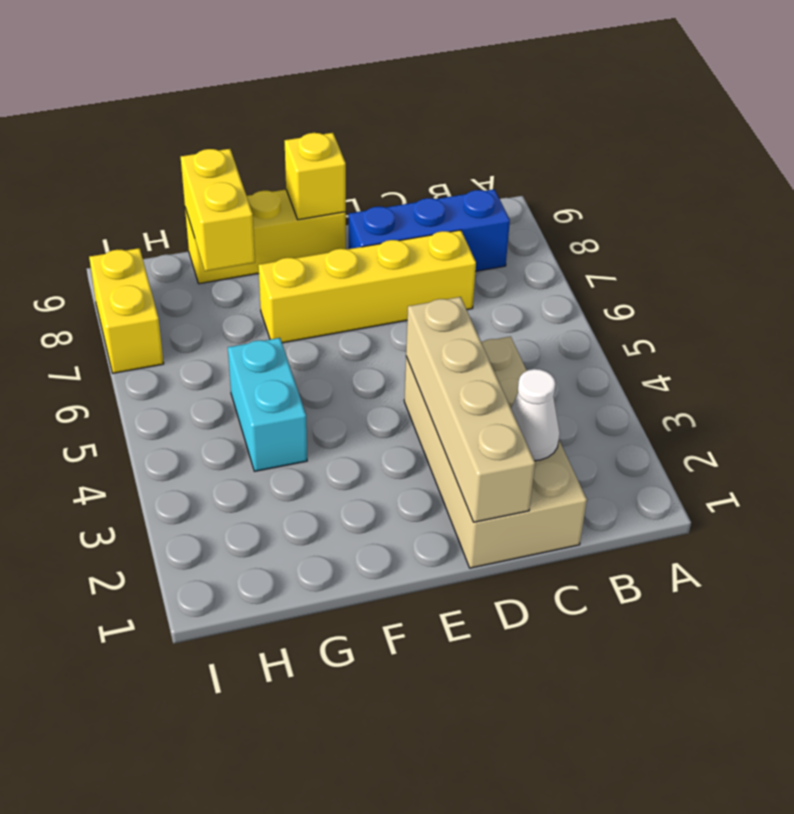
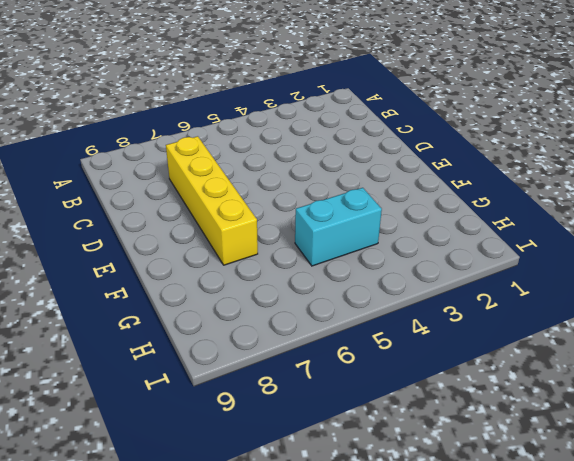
none -> blue brick B8:D8 level 1
none -> tan brick C1:D4 level 1

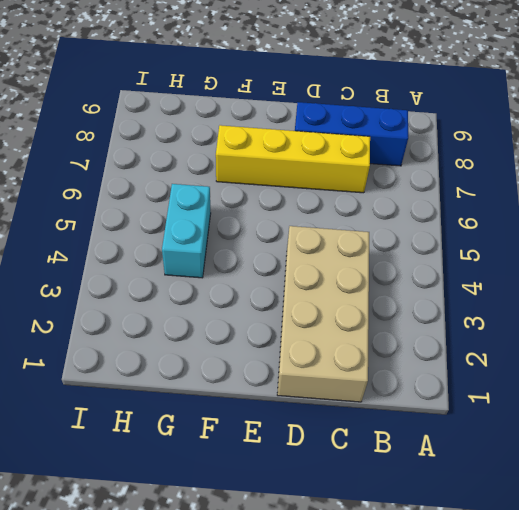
none -> yellow brick E9:G9 level 1
none -> yellow brick I7:I8 level 1

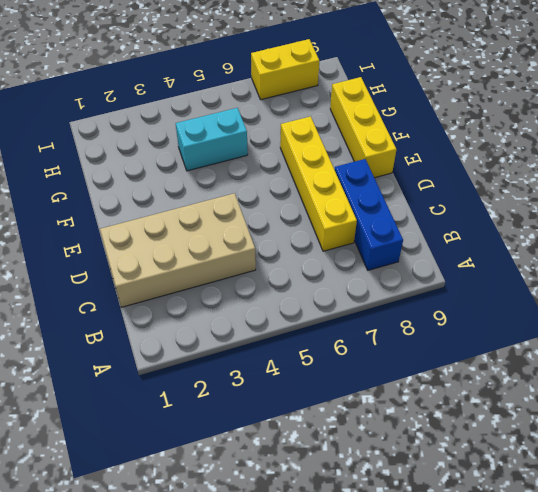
none -> white cone C2 level 2
none -> tan brick D1:D4 level 2

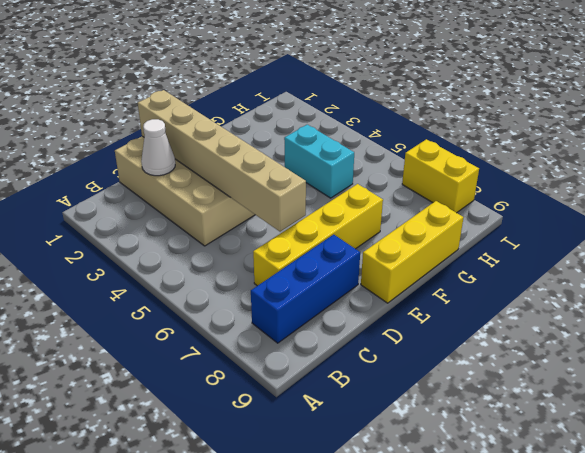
tan brick D1:D6 level 2 -> tan brick D1:D4 level 2
none -> yellow brick E9 level 2
none -> yellow brick G8:G9 level 2

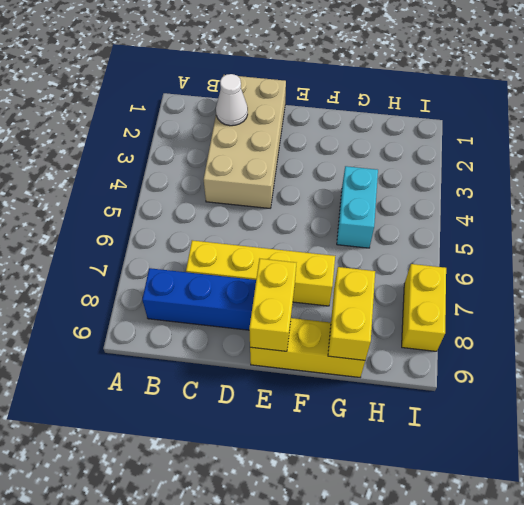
yellow brick E8:E9 level 2 -> yellow brick E9 level 2
none -> tan brick D1:D4 level 2

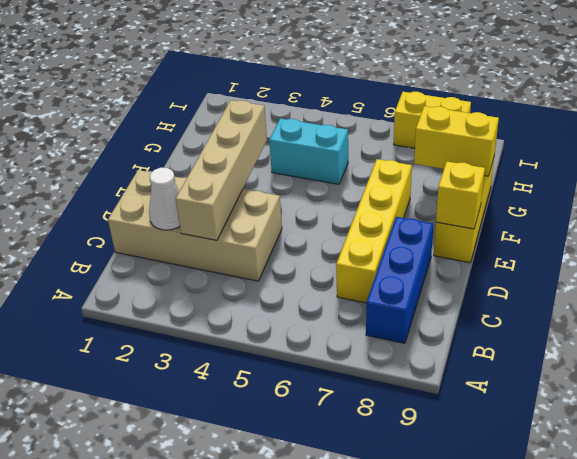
tan brick C3:F3 level 2 -> tan brick D1:D4 level 2

